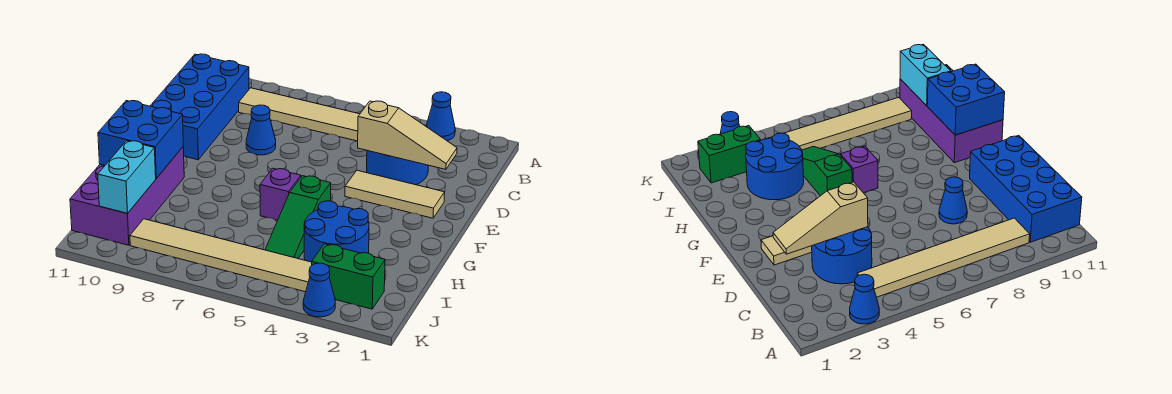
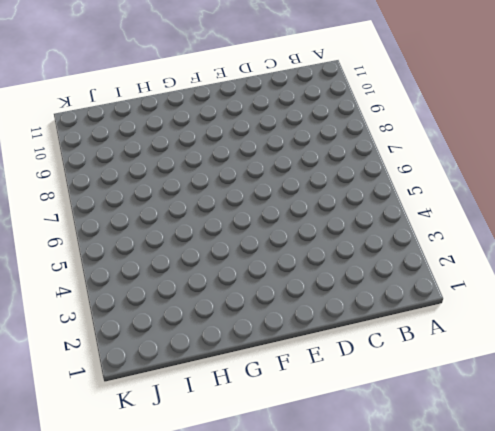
none -> blue cone A3 level 1
none -> tan tile B4:B9 level 1
none -> blue brick B10:E11 level 1

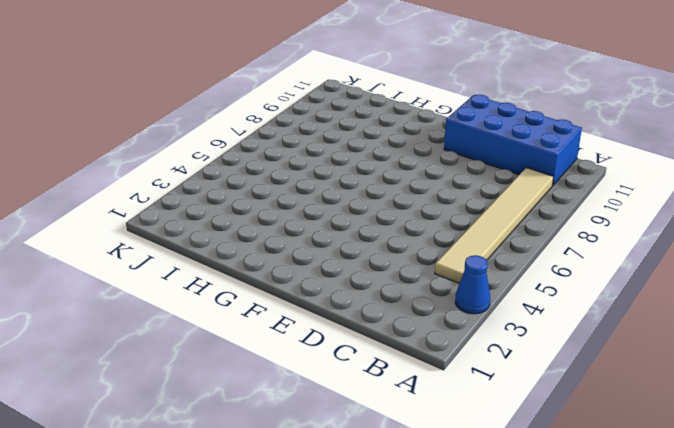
none -> blue round brick C3:D4 level 1
none -> blue cone D8 level 1
none -> tan tile E2:E4 level 1

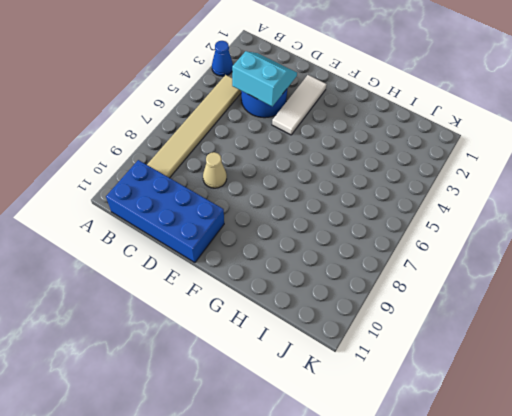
cyan slope C3:D4 level 2 top 4 -> tan slope D2:D4 level 2 top 4
tan cone D8 level 1 -> blue cone D8 level 1
white tile E2:E4 level 1 -> tan tile E2:E4 level 1
none -> green slope G5:I5 level 1 top G
none -> purple brick G6 level 1
none -> purple brick G10:J11 level 1

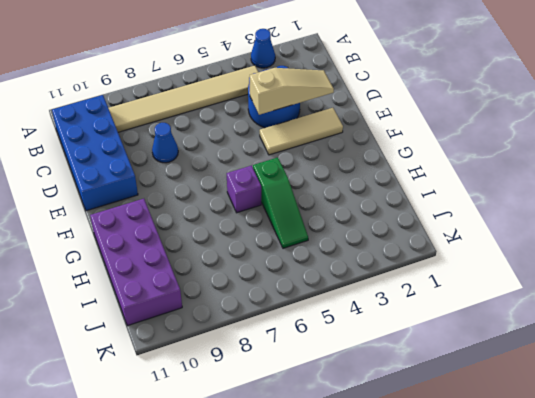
none -> blue round brick H3:I4 level 1
none -> green brick J2:J3 level 1
none -> tan tile J4:J9 level 1

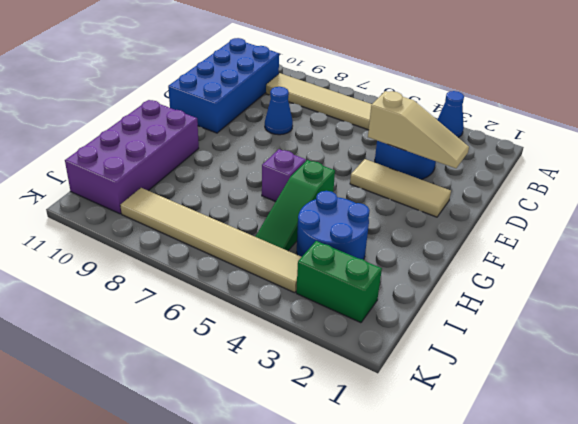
none -> blue cone K3 level 1
none -> blue brick G10:H11 level 2
none -> cyan brick I10:J10 level 2

